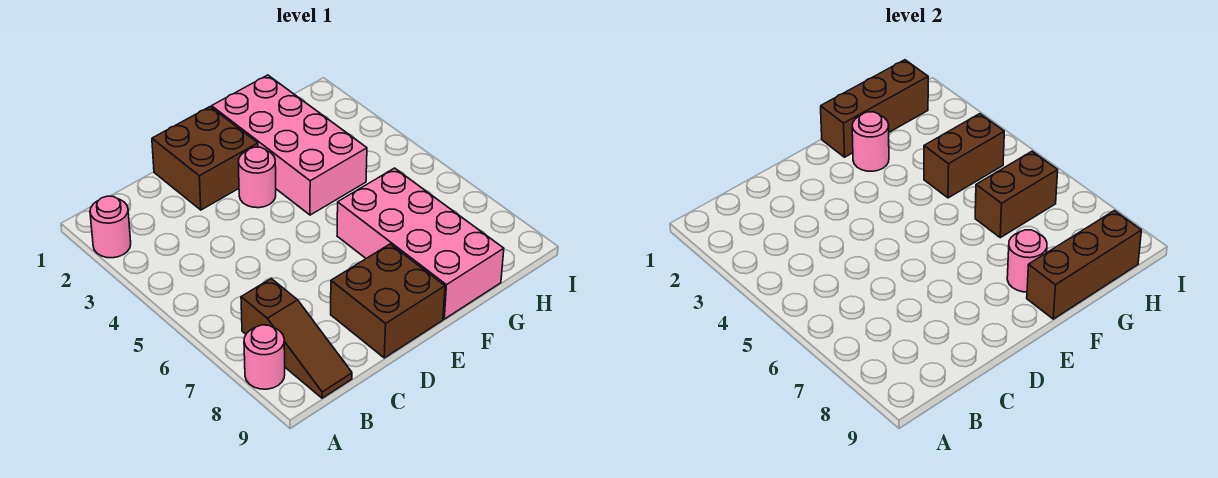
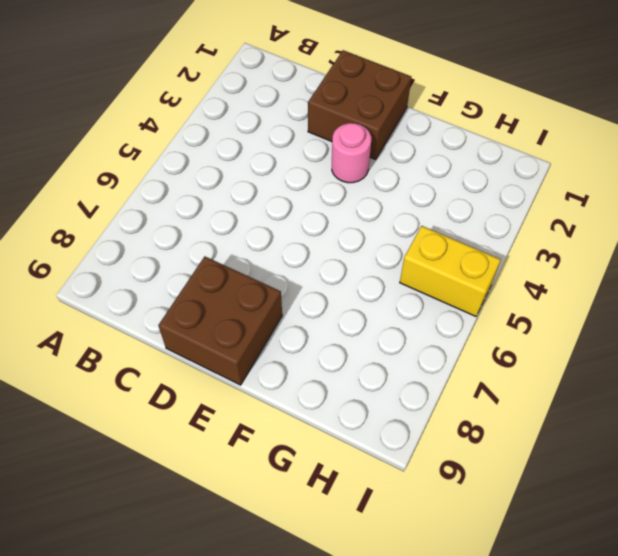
yellow brick H5:I5 level 1 -> none
none -> pink round brick A2 level 1
none -> pink round brick A8 level 1
none -> brown slope B7:B9 level 1 top 7

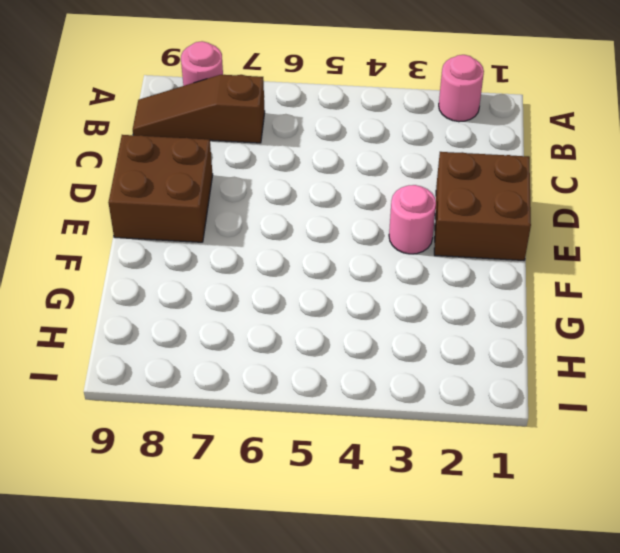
none -> pink brick F1:G4 level 1
none -> pink brick F6:G9 level 1
none -> brown brick F1:H1 level 2

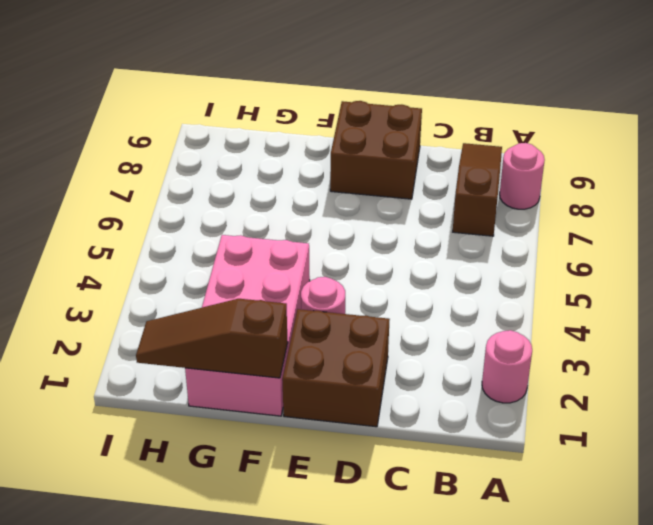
brown slope F1:H1 level 2 top F -> brown brick F1:H1 level 2
none -> pink brick F6:G9 level 1
none -> pink round brick F2 level 2
none -> pink round brick F8 level 2

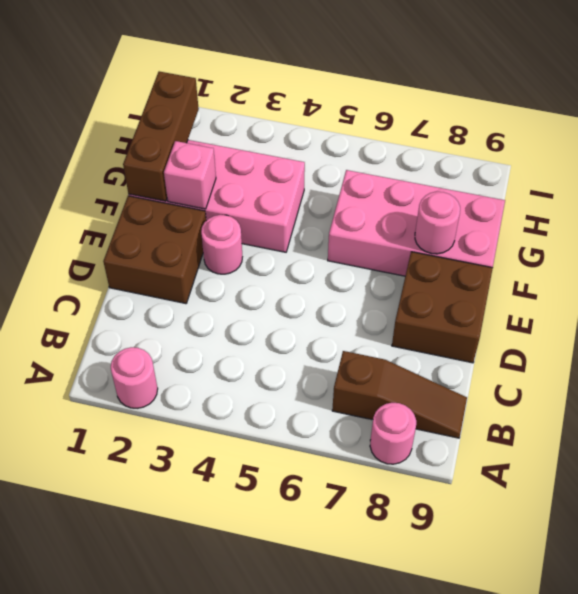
pink brick F2 level 2 -> pink round brick F2 level 2
none -> brown brick F9:H9 level 2
none -> brown brick G4:H4 level 2
none -> brown brick G6:H6 level 2

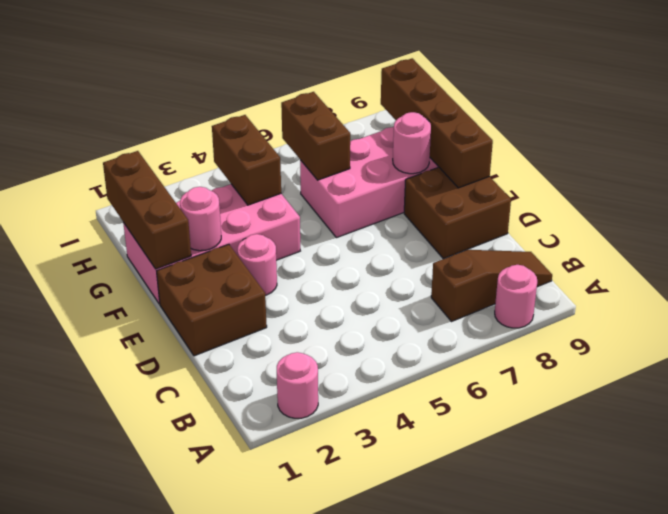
brown brick E9:H9 level 2 -> brown brick F9:H9 level 2

